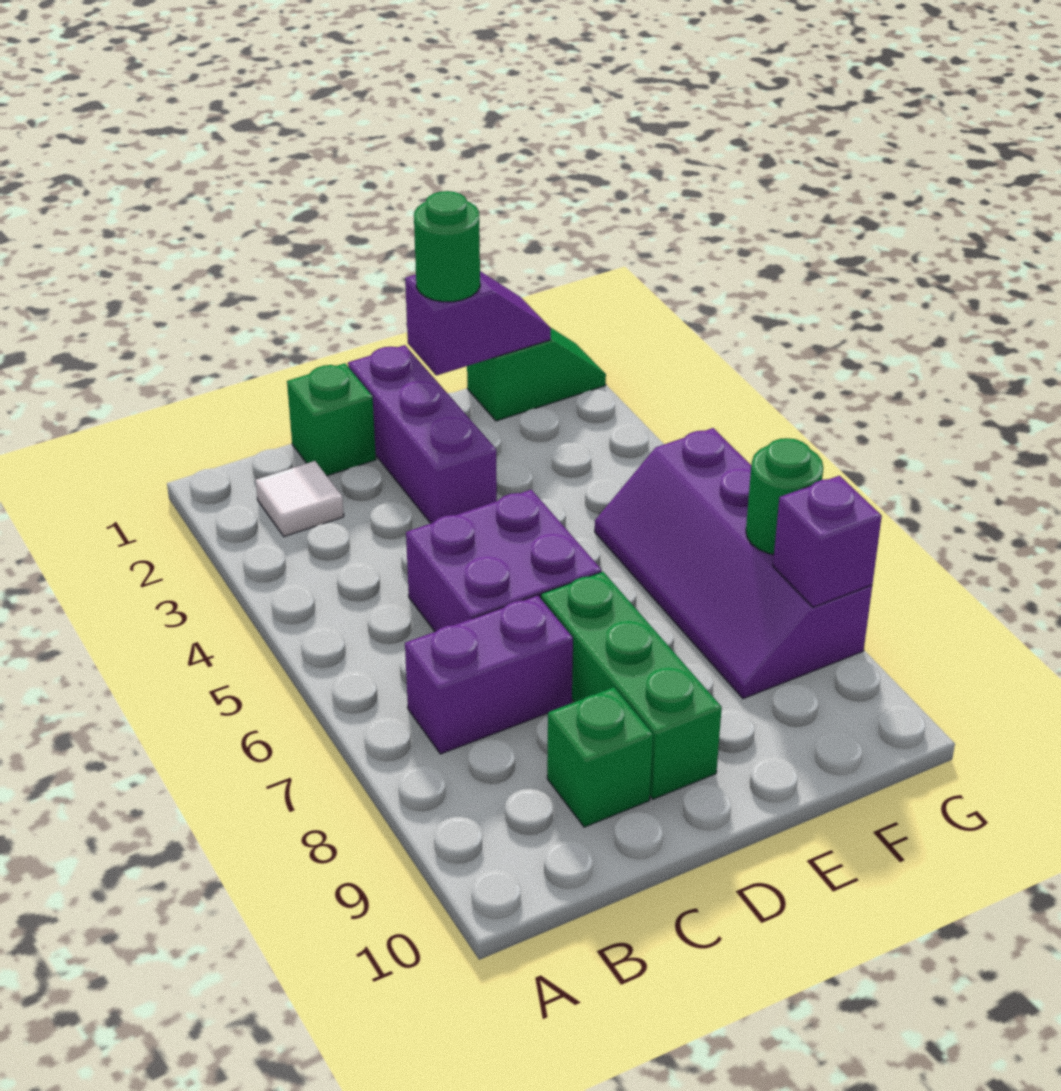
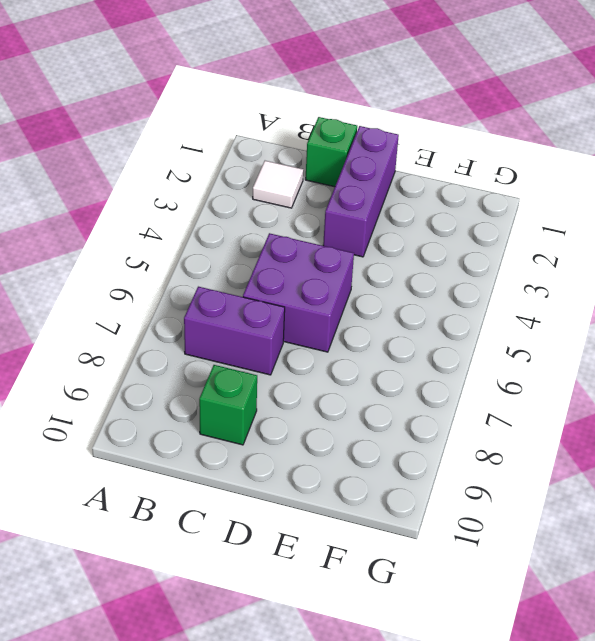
none -> green brick D7:D9 level 1
none -> green slope F1:G1 level 1 top F
none -> purple slope F5:G8 level 1 top G

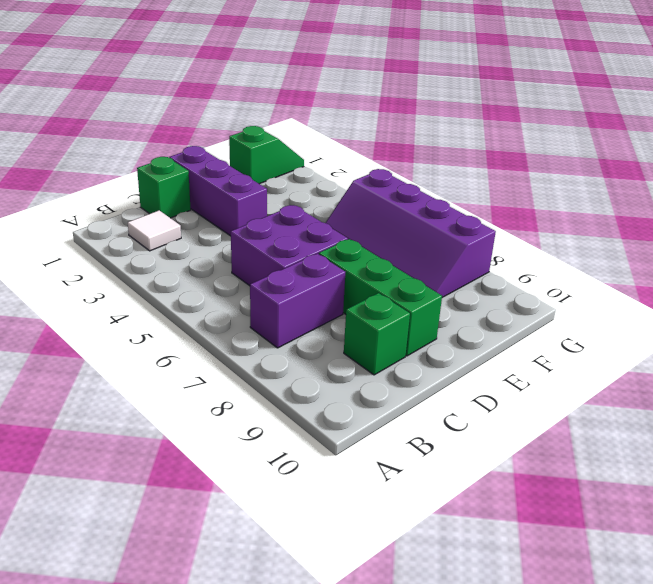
none -> purple slope E1:F1 level 2 top E
none -> green round brick G7 level 2
none -> purple brick G8 level 2

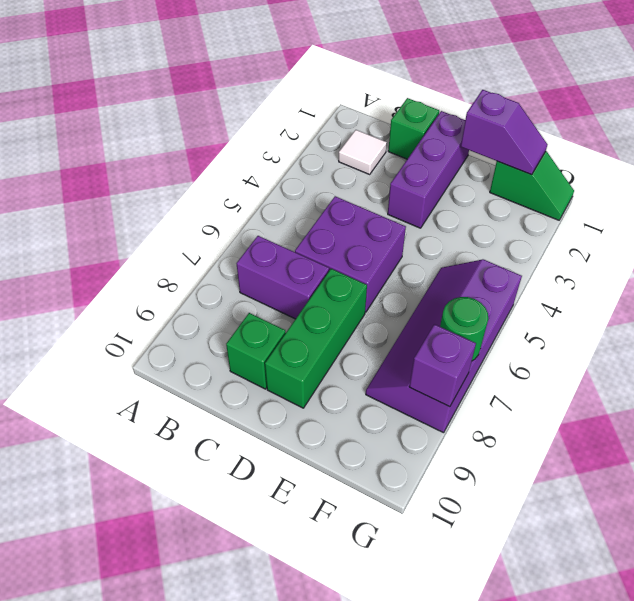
none -> green round brick E1 level 3

